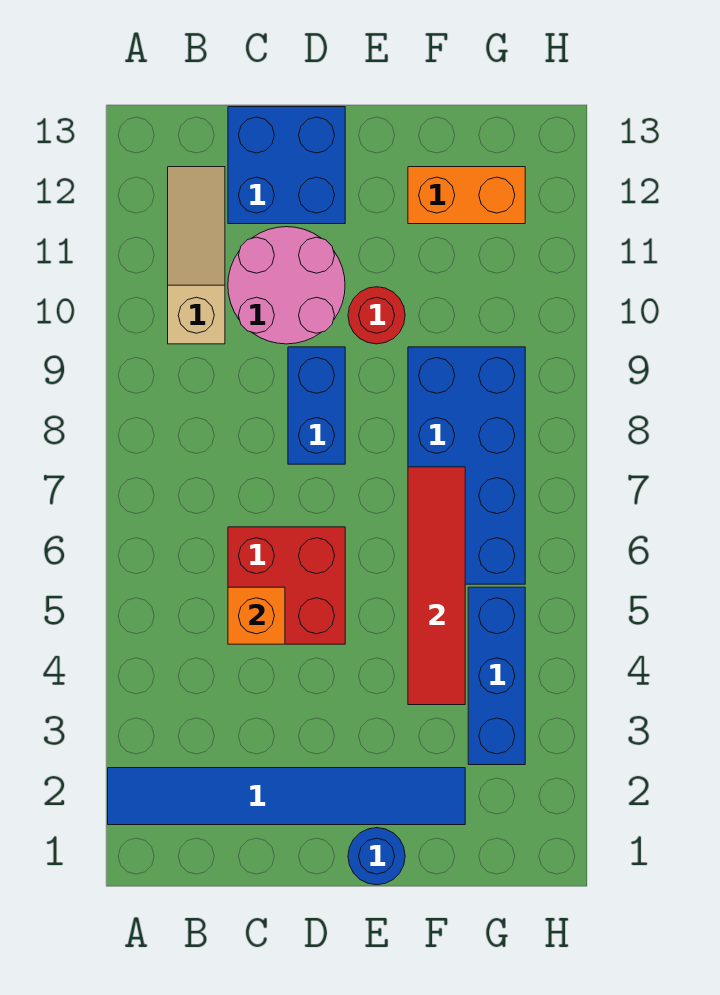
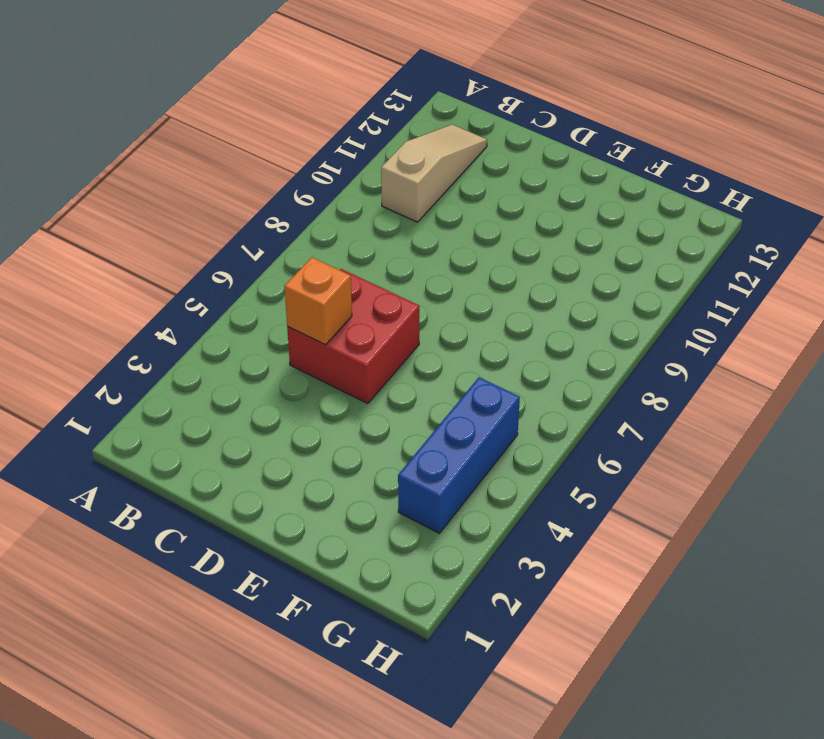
none -> blue tile A2:F2 level 1
none -> pink round brick C10:D11 level 1
none -> blue brick C12:D13 level 1

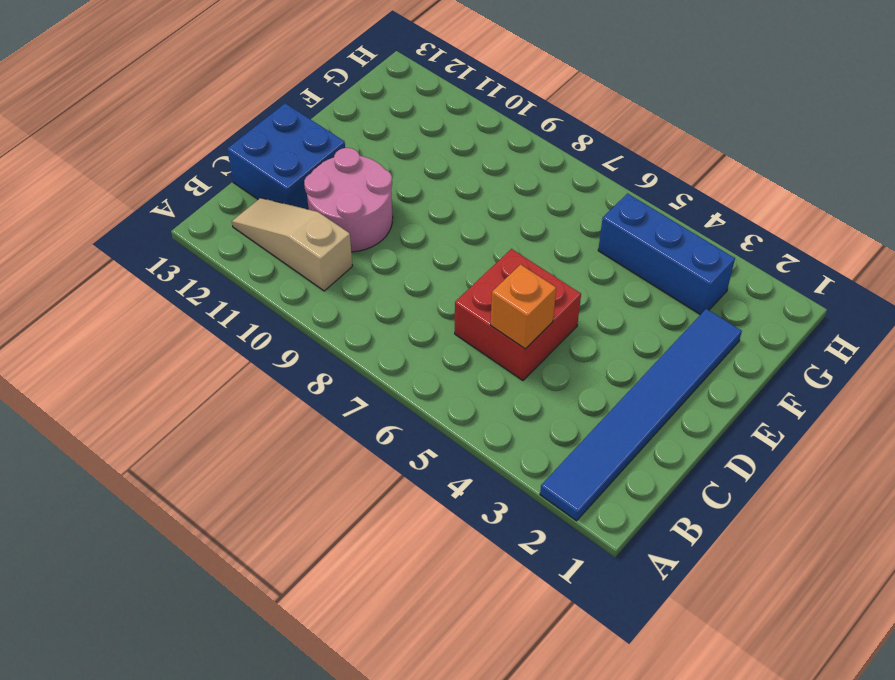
none -> blue brick D8:D9 level 1
none -> blue round brick E1 level 1
none -> red round brick E10 level 1

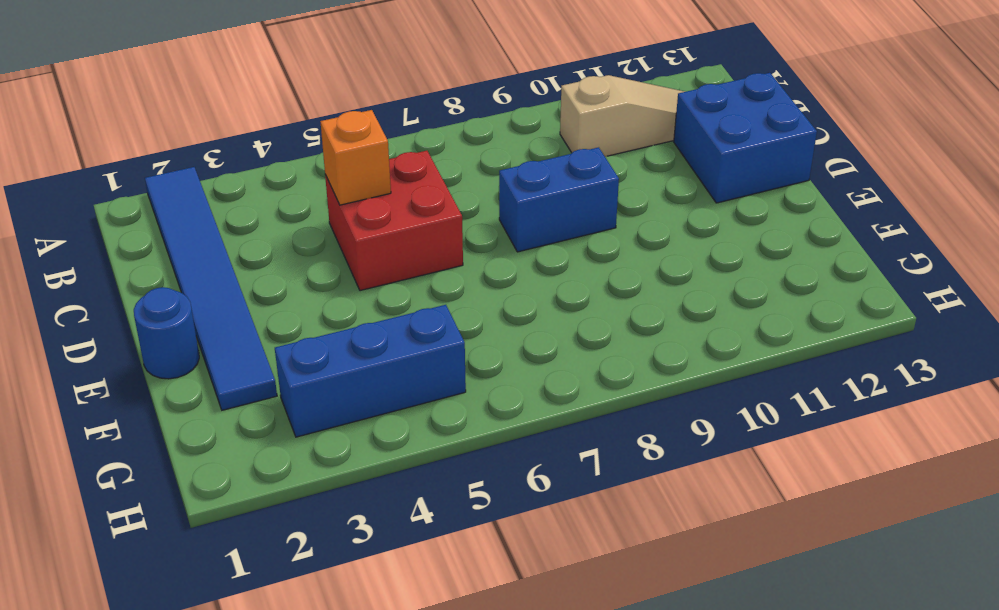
none -> pink round brick C10:D11 level 1
none -> red round brick E10 level 1
none -> blue brick F6:G9 level 1

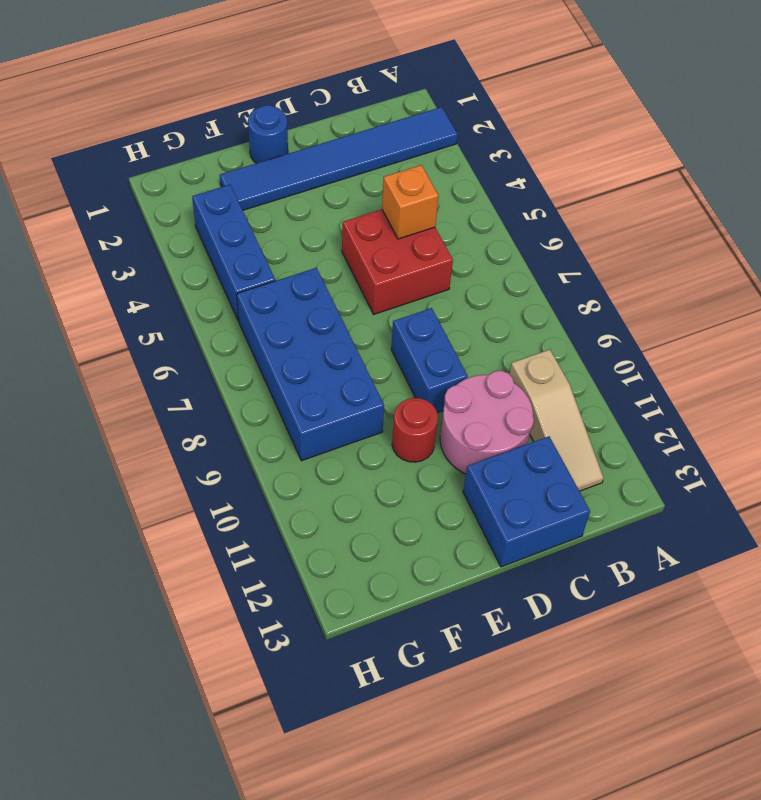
none -> orange brick F12:G12 level 1
none -> red tile F4:F7 level 2

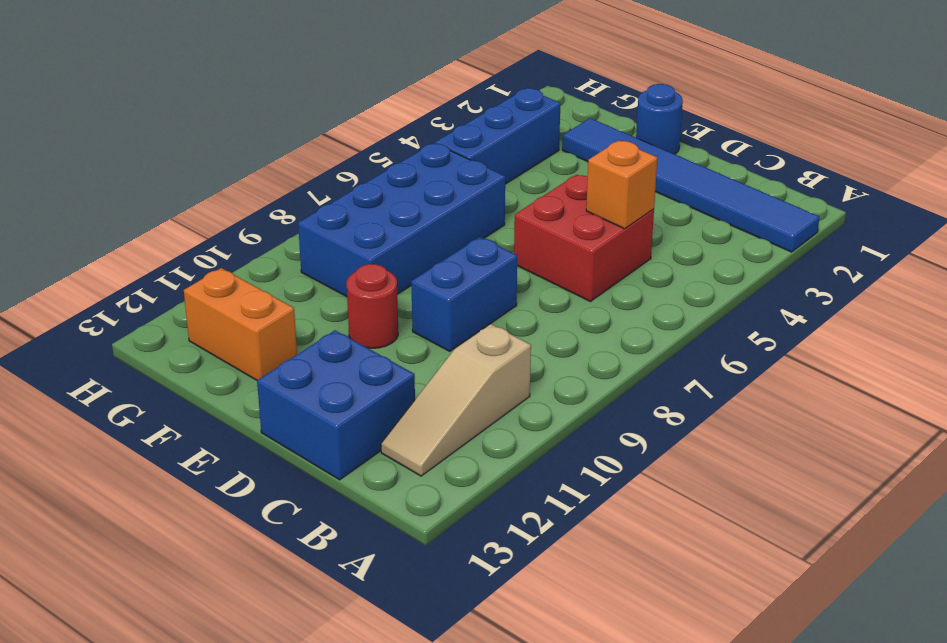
none -> pink round brick C10:D11 level 1
none -> red tile F4:F7 level 2

